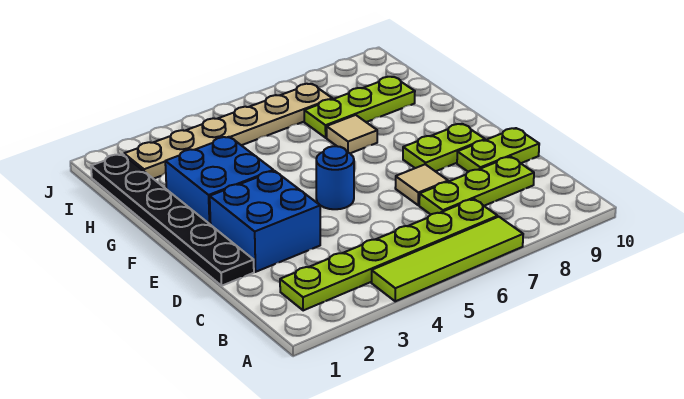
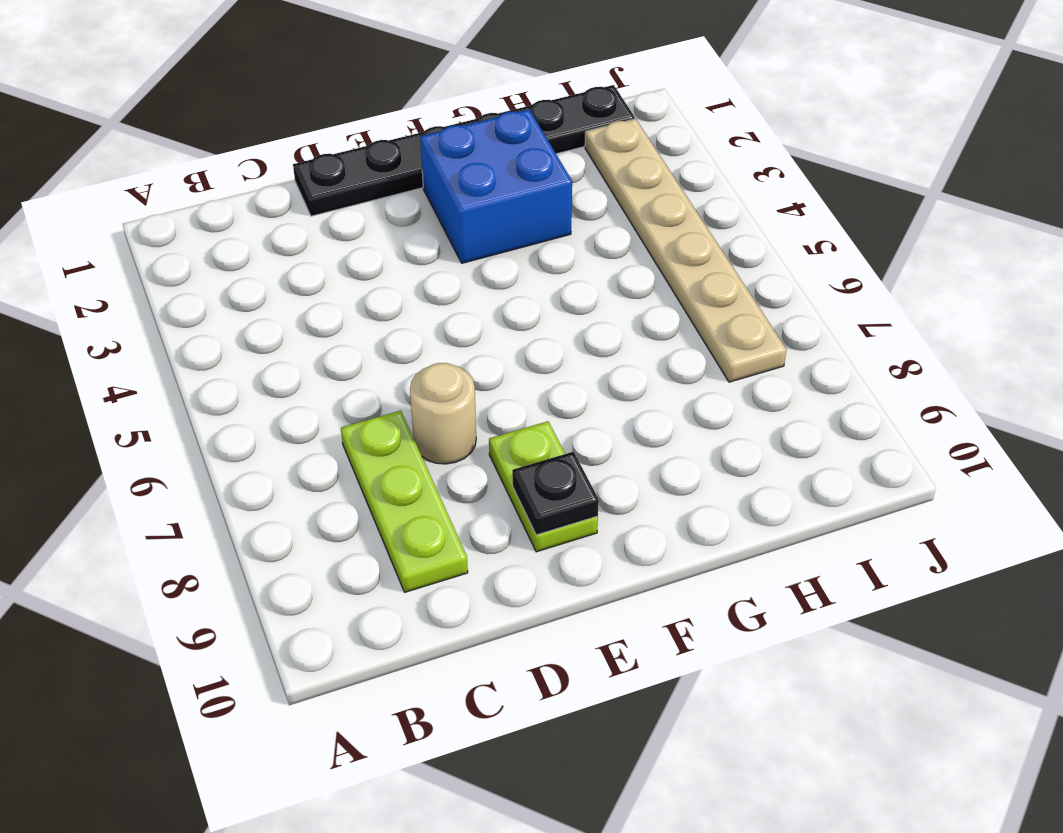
tan round brick D7 level 1 -> tan tile D7 level 1
black plate E9 level 2 -> none
none -> lime tile A4:A7 level 1
none -> lime plate B2:B7 level 1
none -> blue brick D2:E3 level 1

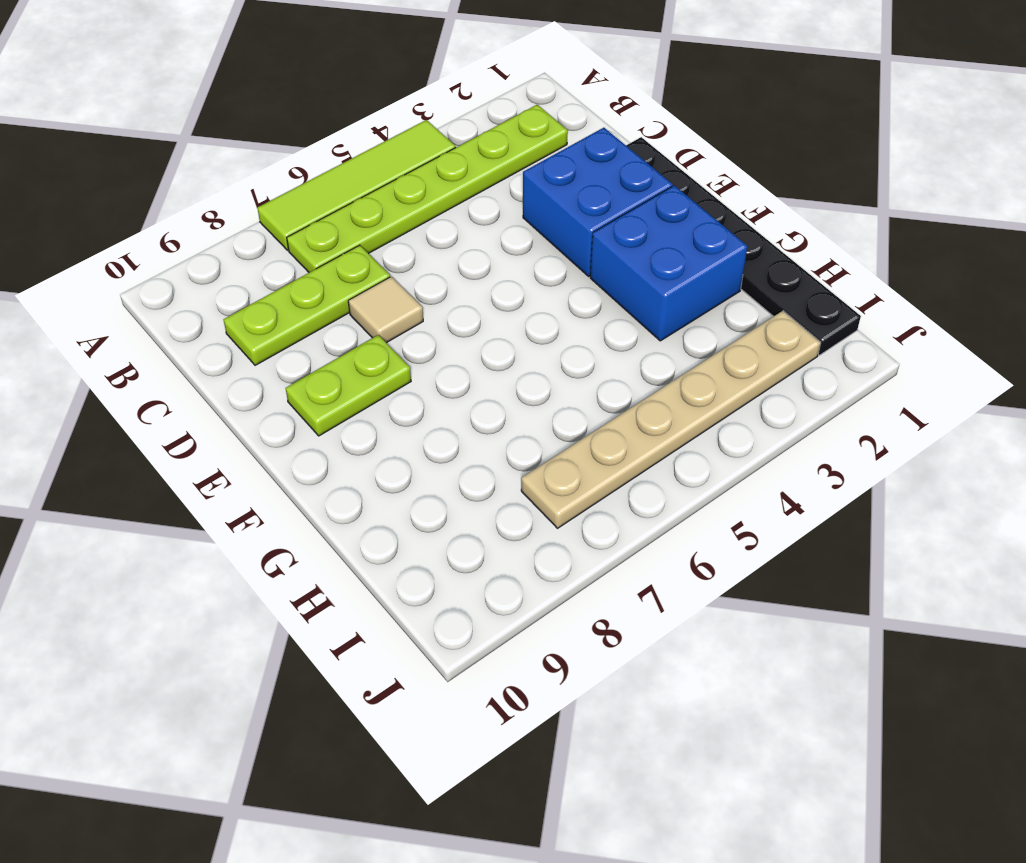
none -> lime plate D9:D10 level 1
none -> blue round brick E5 level 1
none -> tan tile G7 level 1

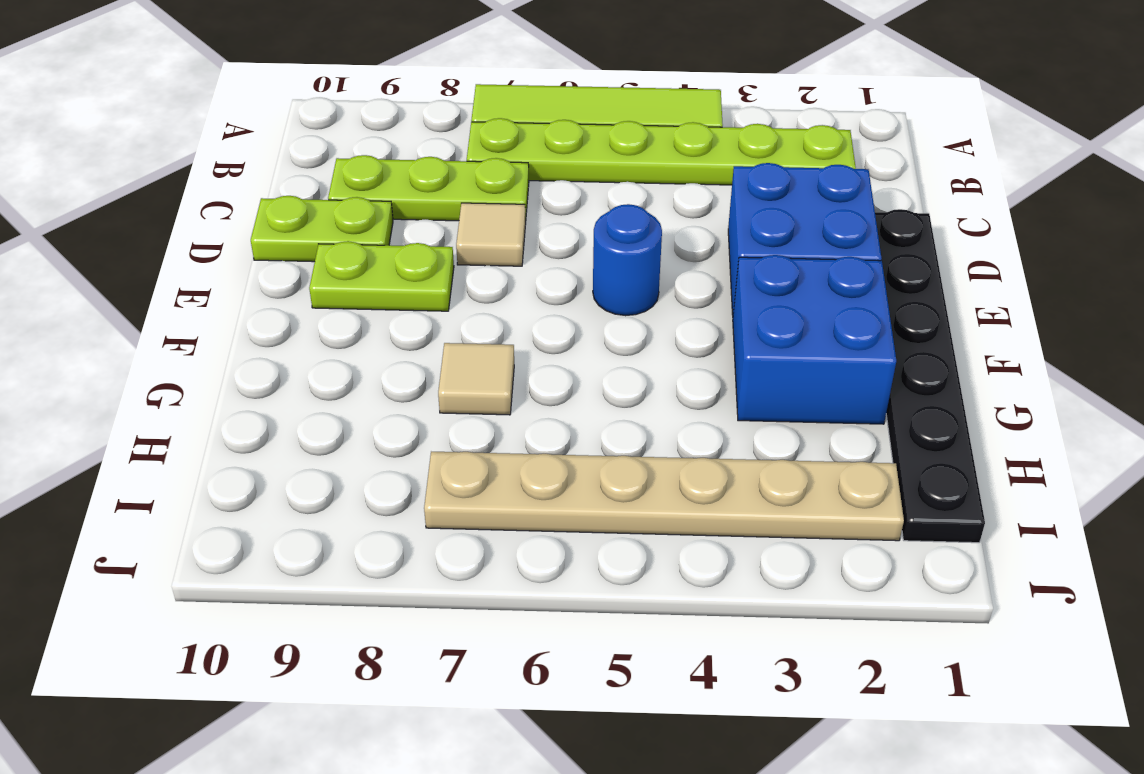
none -> lime plate H7:H9 level 1

